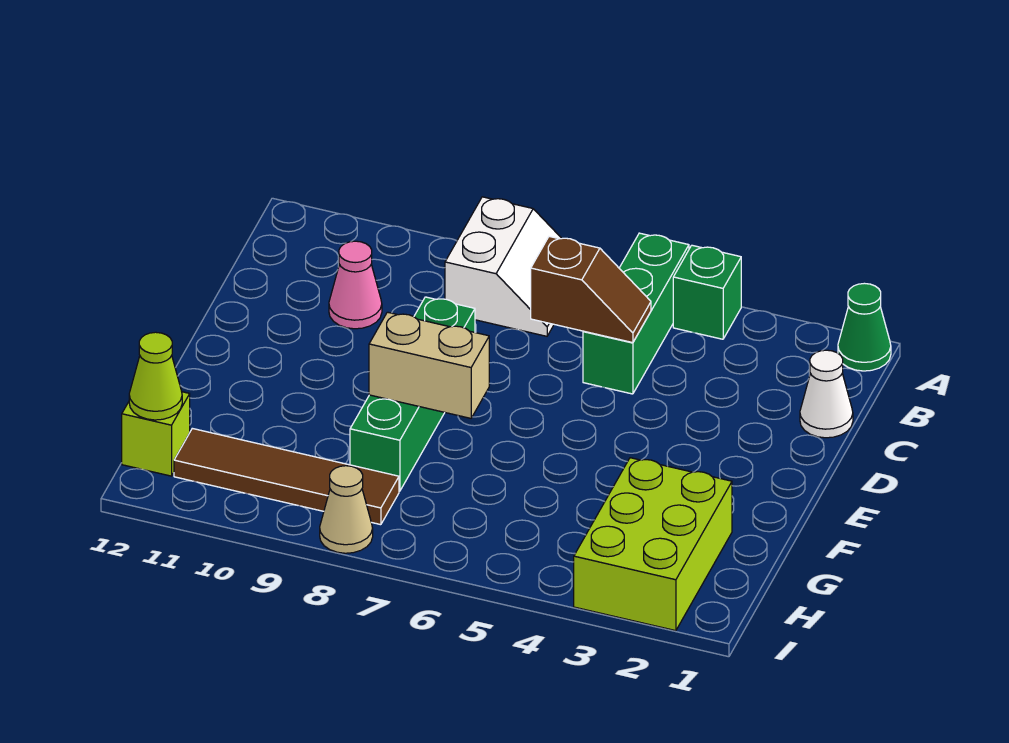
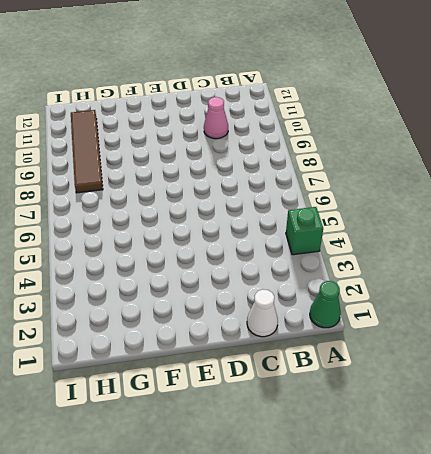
none -> green brick A5:C5 level 1
none -> white slope A7:B8 level 1 top 8
none -> green brick D8:G8 level 1

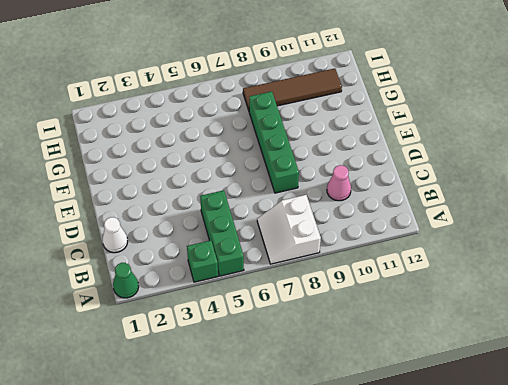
none -> lime brick G2:I3 level 1
none -> lime brick H12 level 1
none -> tan cone I8 level 1

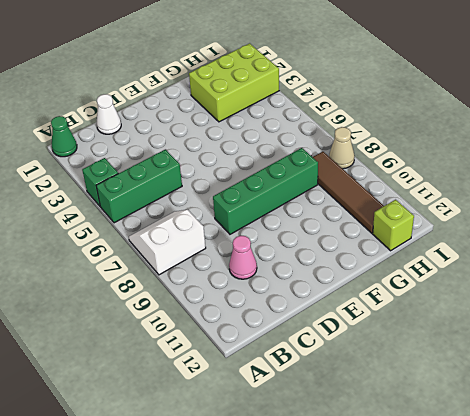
none -> brown slope C5:C6 level 2 top 6
none -> tan brick F7:F8 level 2
none -> lime cone H12 level 2

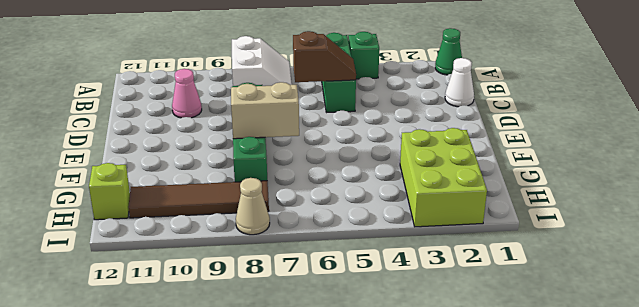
none -> lime cone H12 level 2

